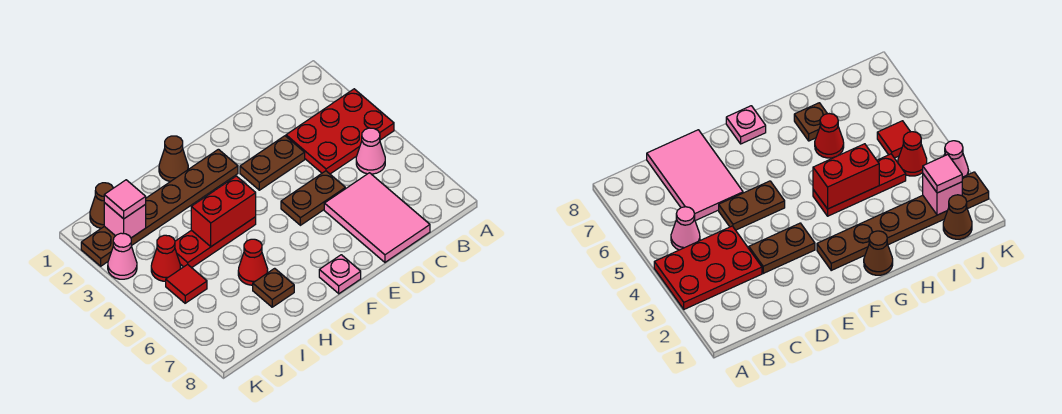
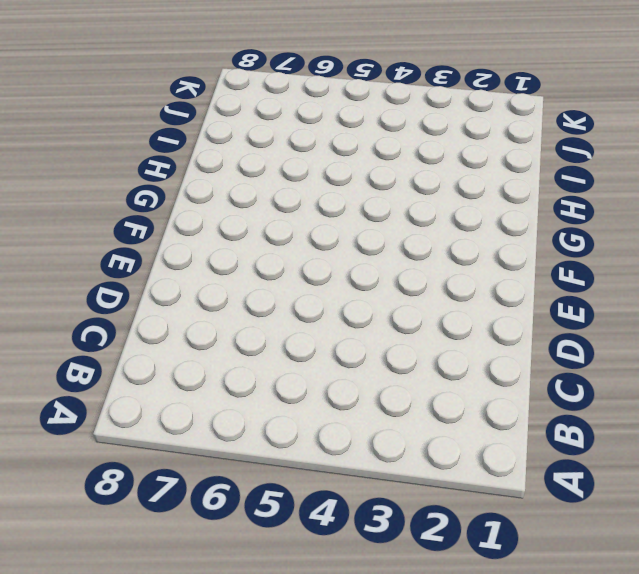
none -> red plate A3:C4 level 1
none -> pink cone B5 level 1
none -> pink tile C6:D8 level 1

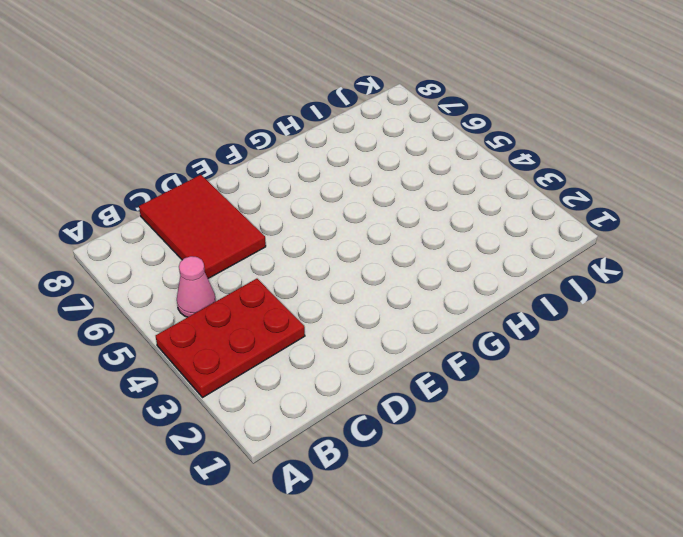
red tile C6:D8 level 1 -> pink tile C6:D8 level 1
none -> brown plate D3:E3 level 1
none -> brown plate D5:E5 level 1
none -> brown plate F2:K2 level 1

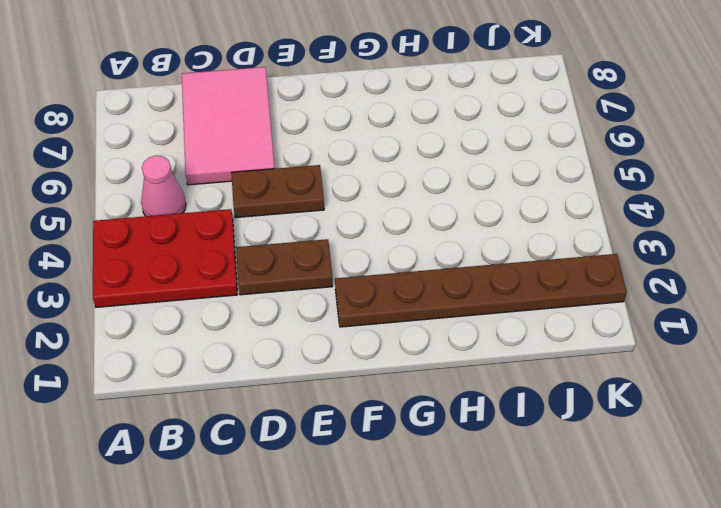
none -> pink plate F8 level 1
none -> brown cone G1 level 1
none -> red plate G4:I4 level 1

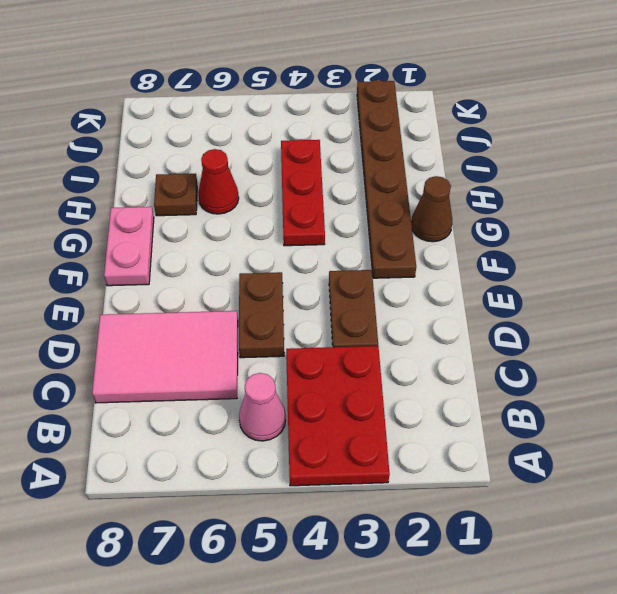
pink plate F8:G8 level 1 -> pink plate F8 level 1
none -> brown cone J1 level 1
none -> red cone J4 level 1
none -> red tile J5 level 1

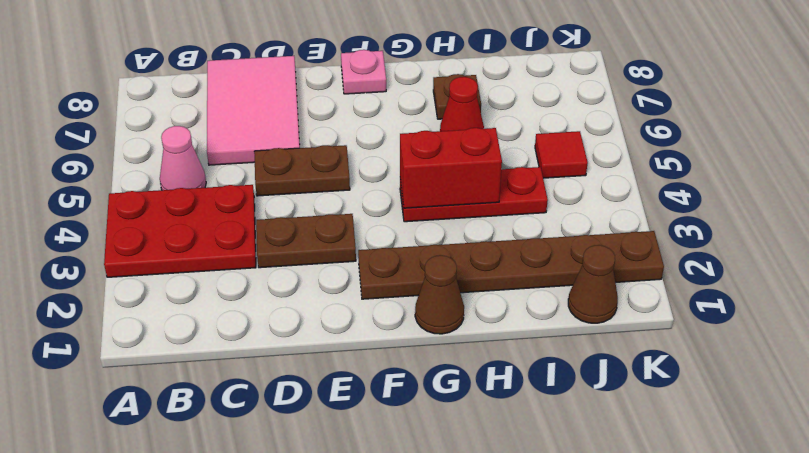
none -> red cone J4 level 1
none -> pink cone K3 level 1
none -> pink brick J2 level 2

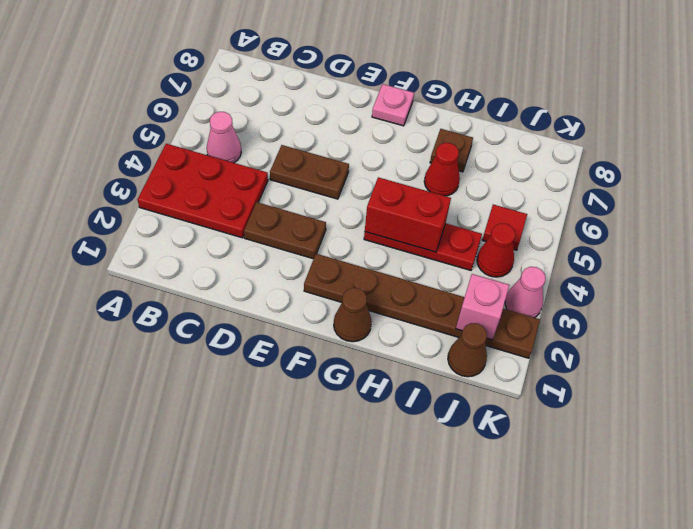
none -> pink tile C6:D8 level 1
none -> pink tile J2 level 3

